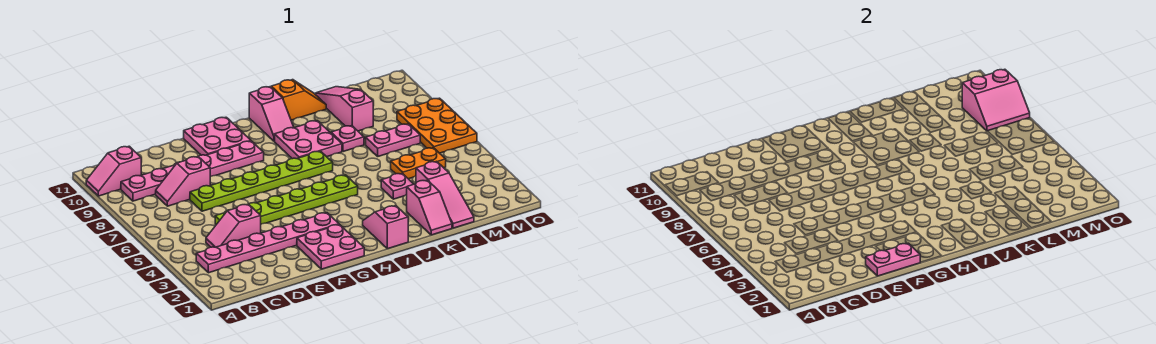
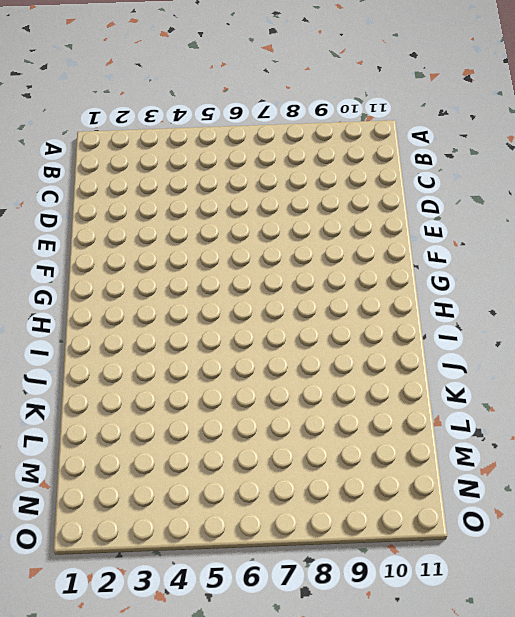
none -> pink slope A10:B10 level 1 top B
none -> pink plate B3:G3 level 1
none -> pink plate B9:G9 level 1

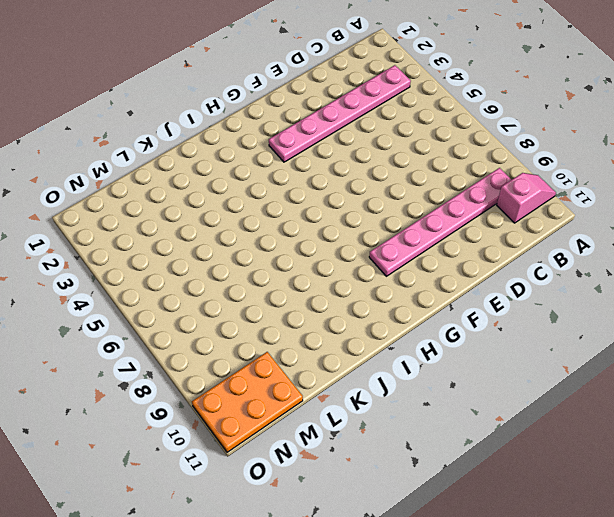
orange plate M10:O11 level 1 -> orange plate N6:O8 level 1
none -> pink slope C4:D4 level 1 top D
none -> pink slope C8:D8 level 1 top D
none -> lime plate D5:I5 level 1

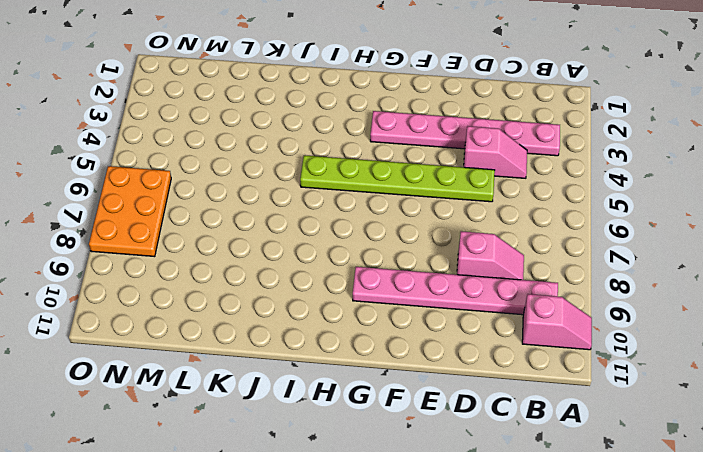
none -> lime plate D7:I7 level 1
none -> pink plate F1:G2 level 1
none -> pink plate F10:G11 level 1

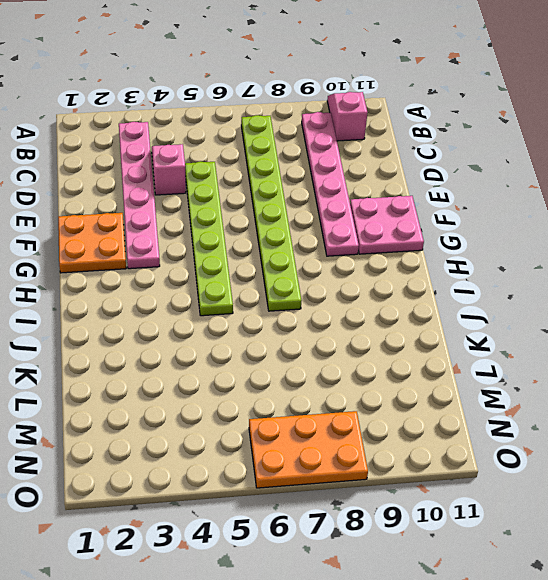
lime plate B7:I7 level 1 -> lime plate D7:I7 level 1
orange plate F1:G2 level 1 -> pink plate F1:G2 level 1
none -> pink slope C8:D8 level 1 top D
none -> pink slope I1:I2 level 1 top 1
none -> pink plate I8:J9 level 1

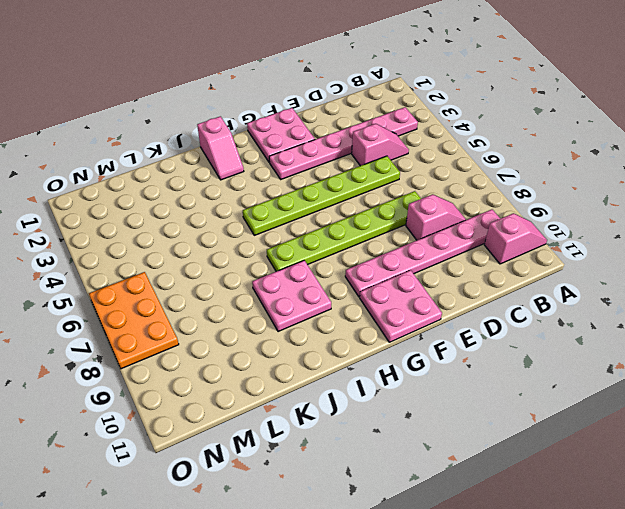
none -> pink slope I10:I11 level 1 top 11
none -> orange slope J11:K11 level 1 top J
none -> pink slope K1:K2 level 1 top 2

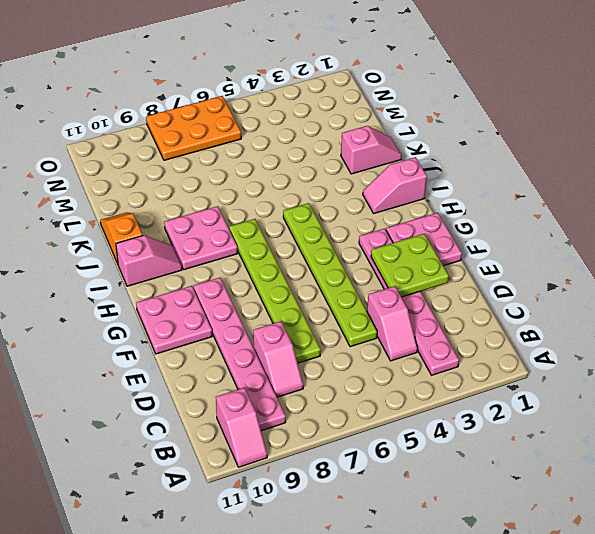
lime plate E2:F3 level 2 -> none
none -> pink plate K4 level 1
none -> pink plate K8 level 1
none -> pink slope L1:L3 level 1 top 3

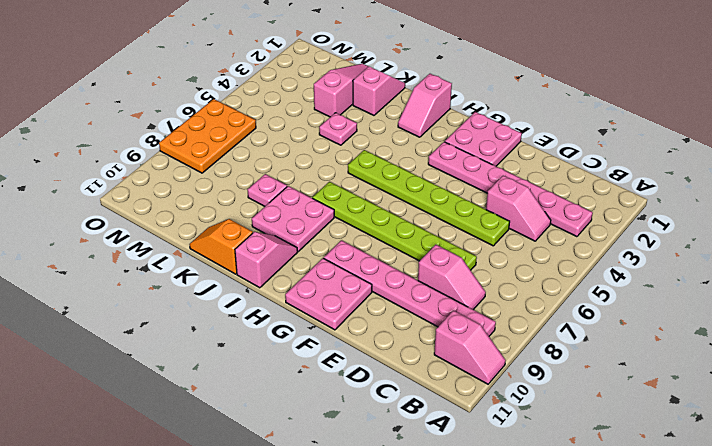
none -> orange plate L5:M5 level 1
none -> pink plate L7:M7 level 1
none -> pink slope L9:L11 level 1 top 9

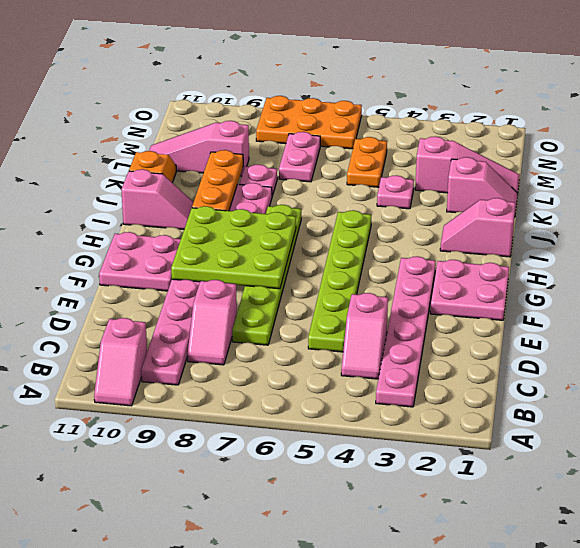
lime plate F7:H9 level 2 -> none
orange plate I9:K9 level 2 -> none
none -> pink plate E1:F1 level 2
none -> pink slope N8:O9 level 2 top 9

